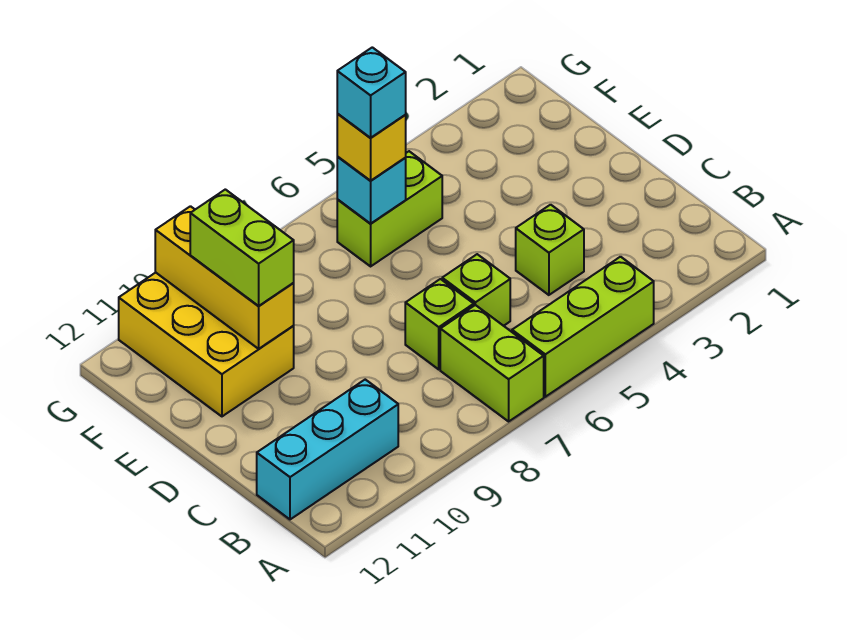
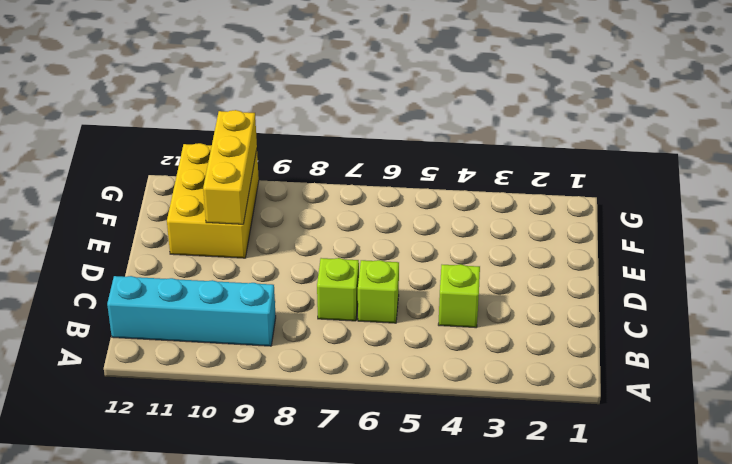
cyan brick B9:B12 level 1 -> cyan brick B10:B12 level 1
none -> lime brick A4:A6 level 1
none -> lime brick A7:B7 level 1
none -> lime brick F5:F6 level 1

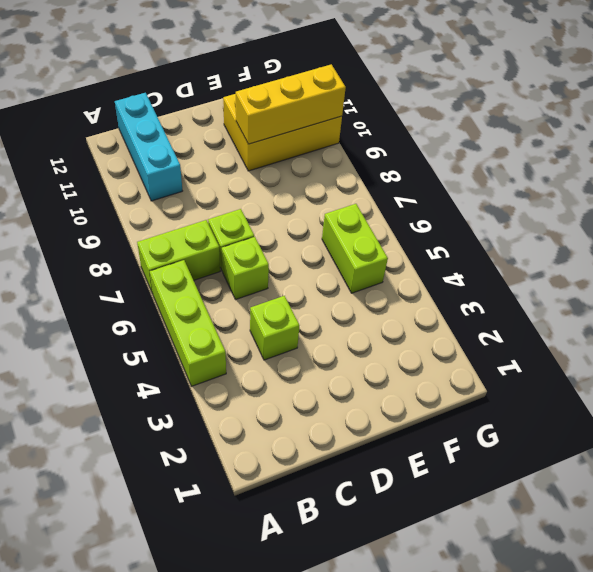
none -> cyan brick F6 level 2
none -> lime brick E10:F10 level 3
none -> yellow brick F6 level 3

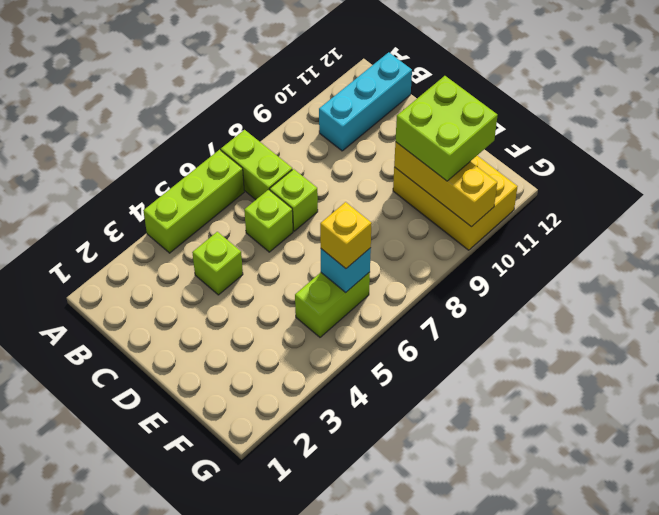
lime brick E10:F11 level 3 -> lime brick E10:F10 level 3
none -> cyan brick F6 level 4

